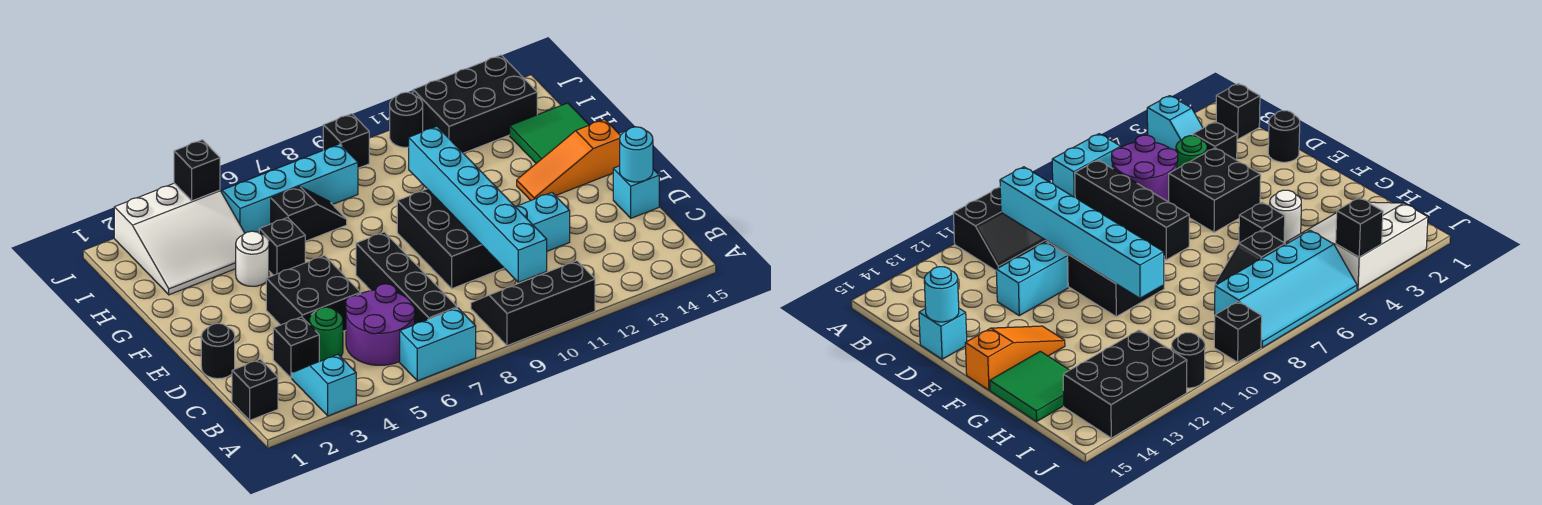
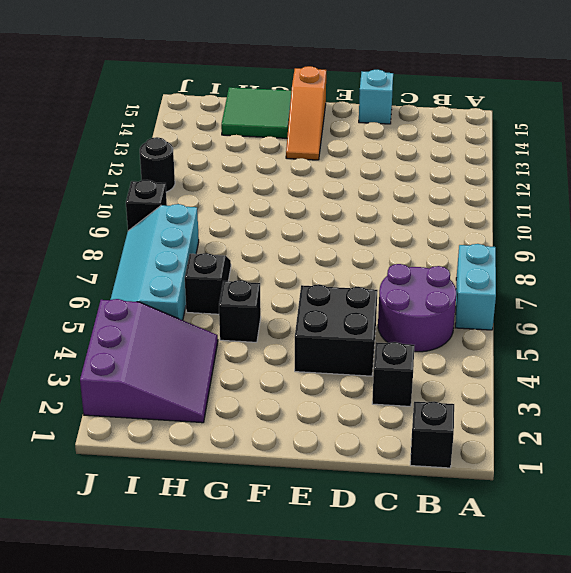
purple slope H2:J4 level 1 top J -> white slope H2:J4 level 1 top J
none -> cyan slope A3:B3 level 1 top A
none -> black slope A9:B11 level 1 top A
none -> black brick B7:E7 level 1

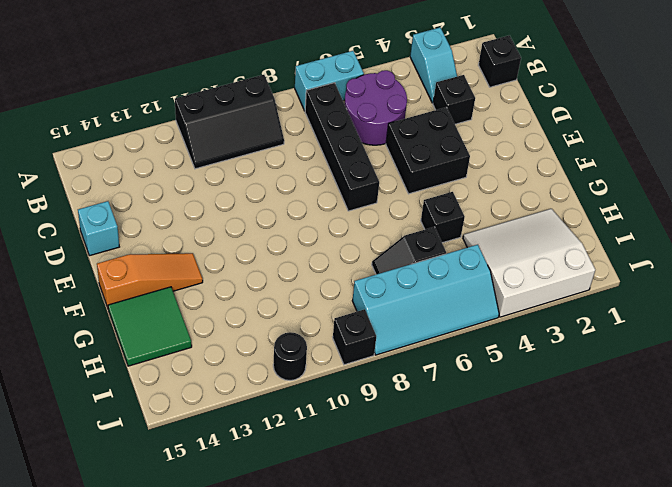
none -> green round brick C4 level 1
none -> black round brick D1 level 1
none -> black brick D9:F10 level 1

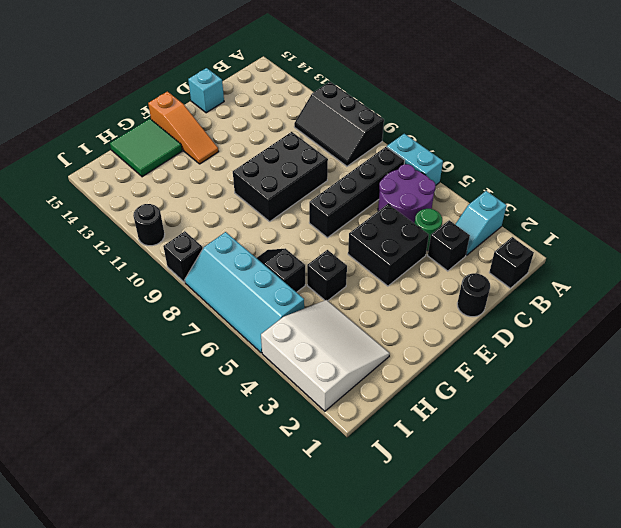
none -> cyan brick D11:D12 level 1
none -> white round brick G4 level 1
none -> black brick I12:J14 level 1

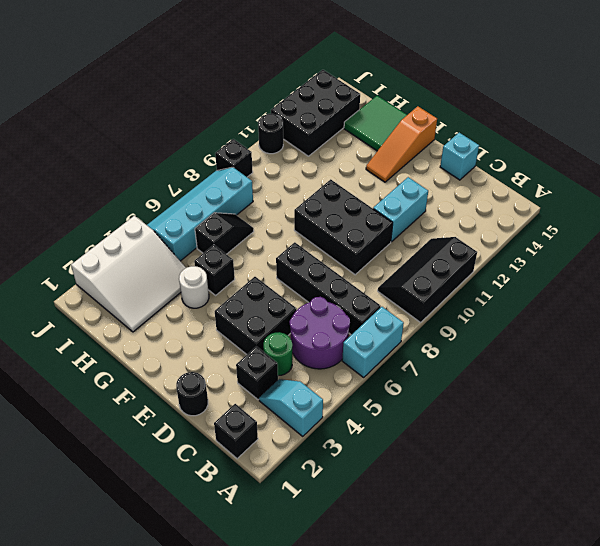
none -> cyan brick B10:G10 level 2
none -> cyan round brick D15 level 2
none -> black brick J4 level 2

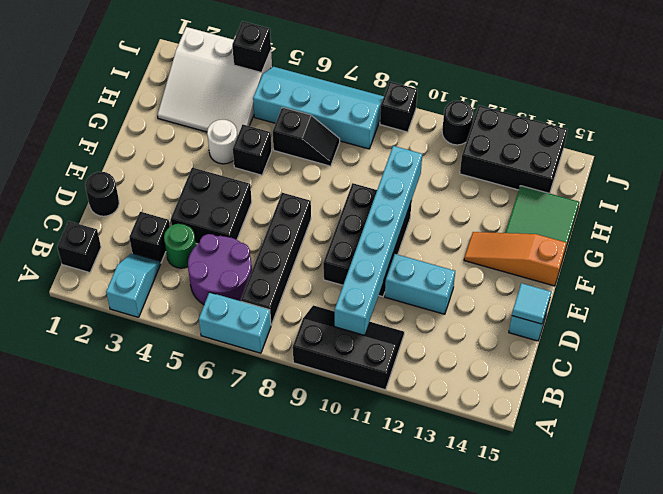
cyan tile D15 level 2 -> cyan round brick D15 level 2

